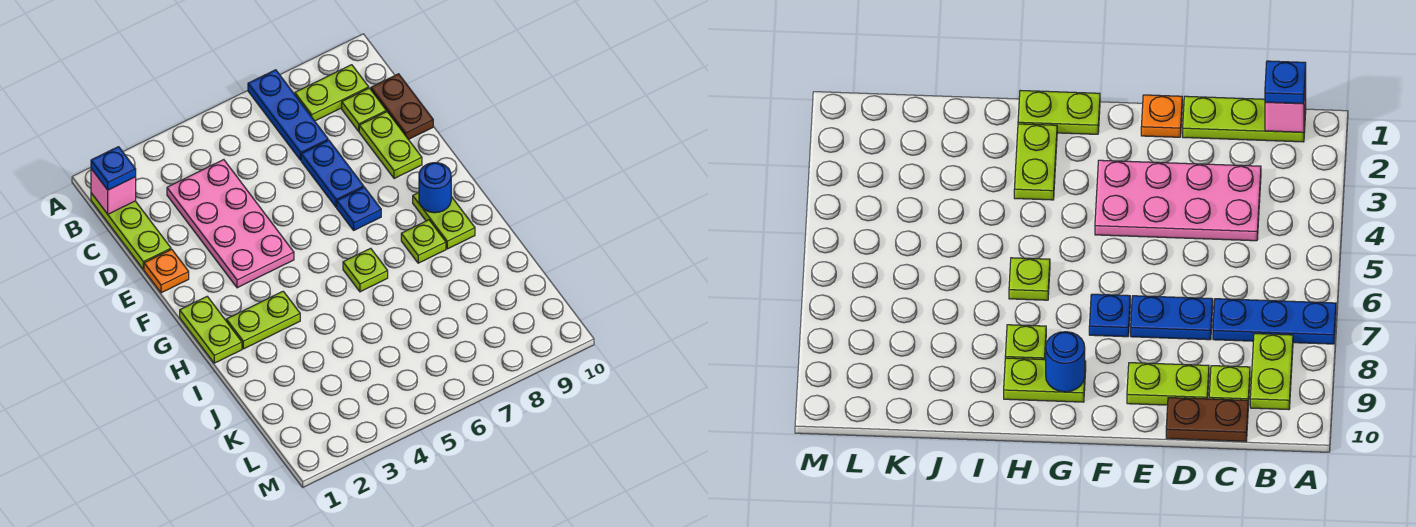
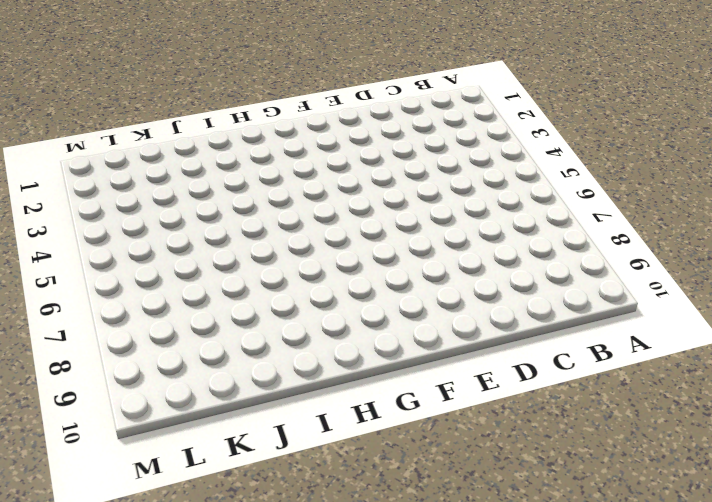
none -> blue plate A7:C7 level 1
none -> lime plate B1:D1 level 1
none -> lime plate B8:B9 level 1

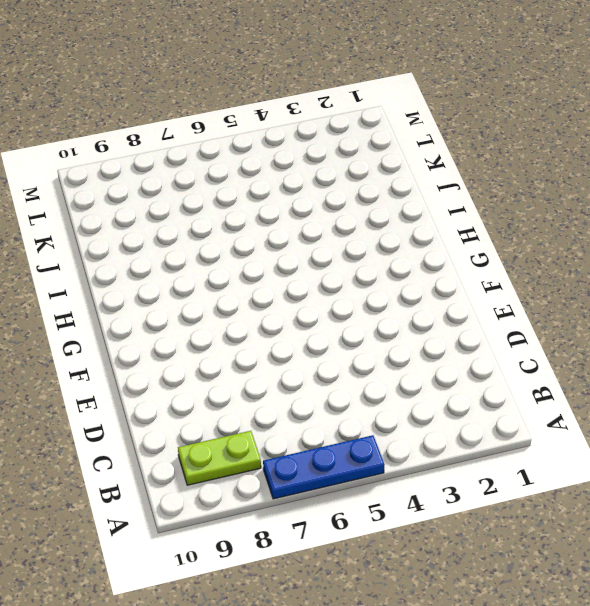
blue plate A5:A7 level 1 -> blue plate A7:C7 level 1
none -> lime plate B1:D1 level 1
none -> pink plate C3:F4 level 1
none -> lime plate C9 level 1

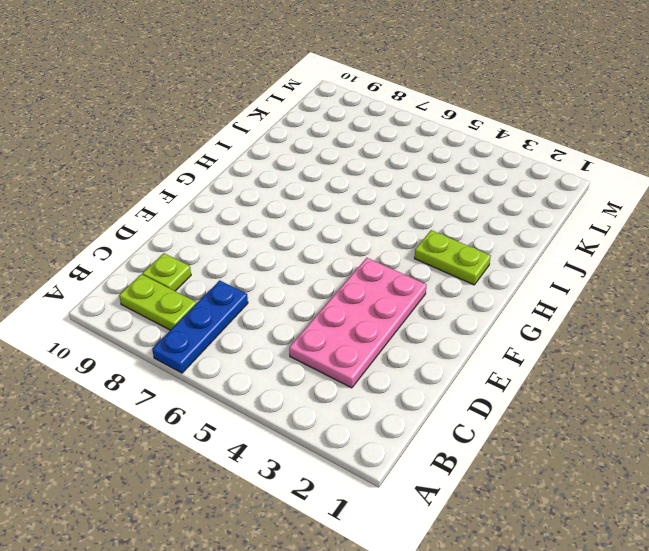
none -> lime plate B1:D1 level 1
none -> brown plate C10:D10 level 1
none -> blue plate D7:E7 level 1

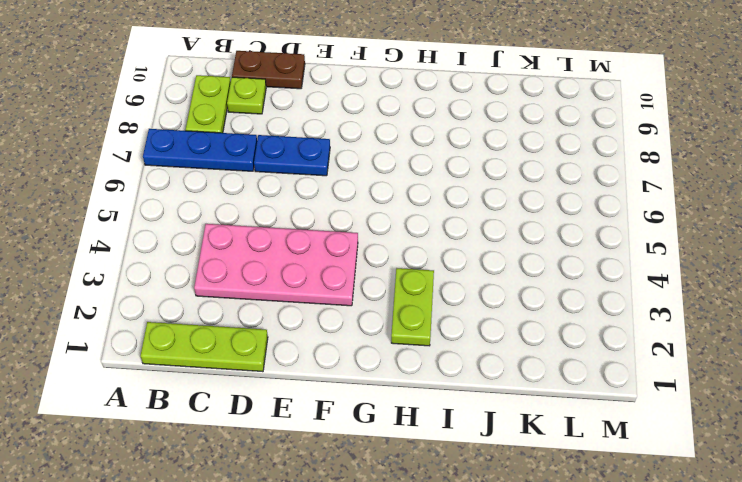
none -> lime plate D9:E9 level 1
none -> orange plate E1 level 1
none -> blue plate F7 level 1

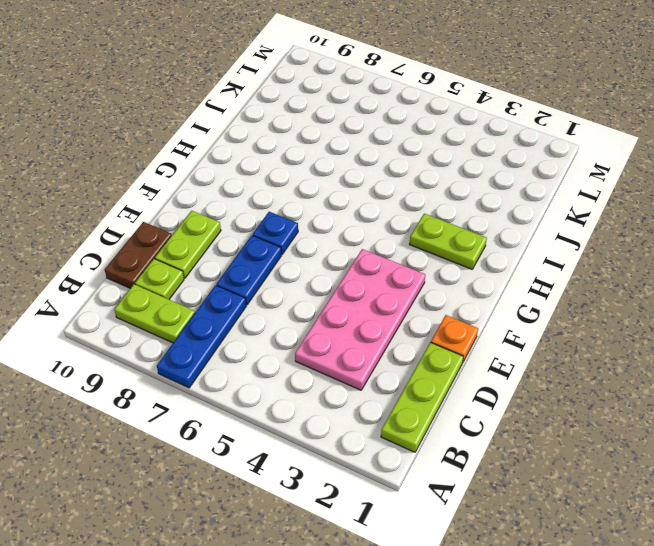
none -> lime plate G1:H1 level 1
none -> lime plate G9:H9 level 1
none -> lime plate H6 level 1

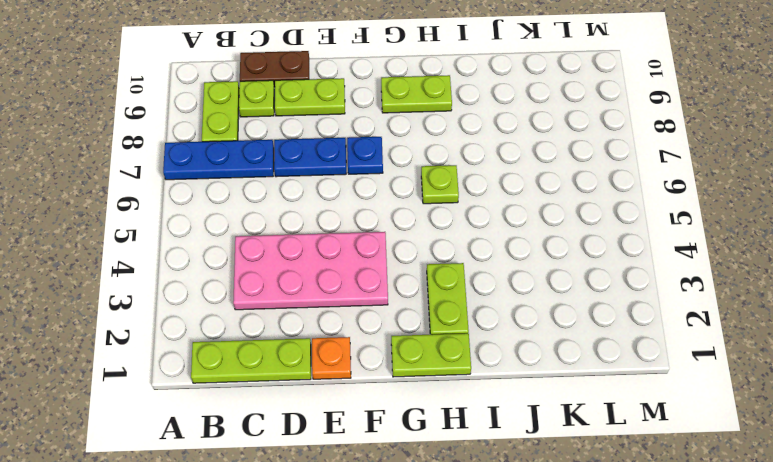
none -> lime plate H8 level 1
none -> pink brick B1 level 2
none -> blue round brick G9 level 2

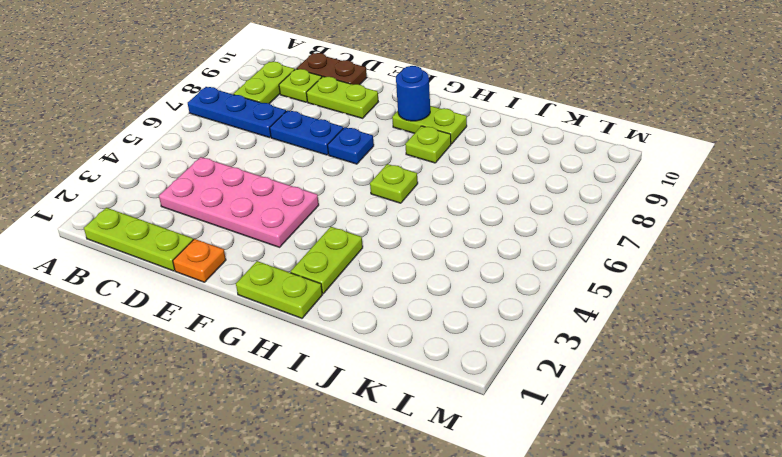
none -> pink brick B1 level 2
none -> blue plate B1 level 3

